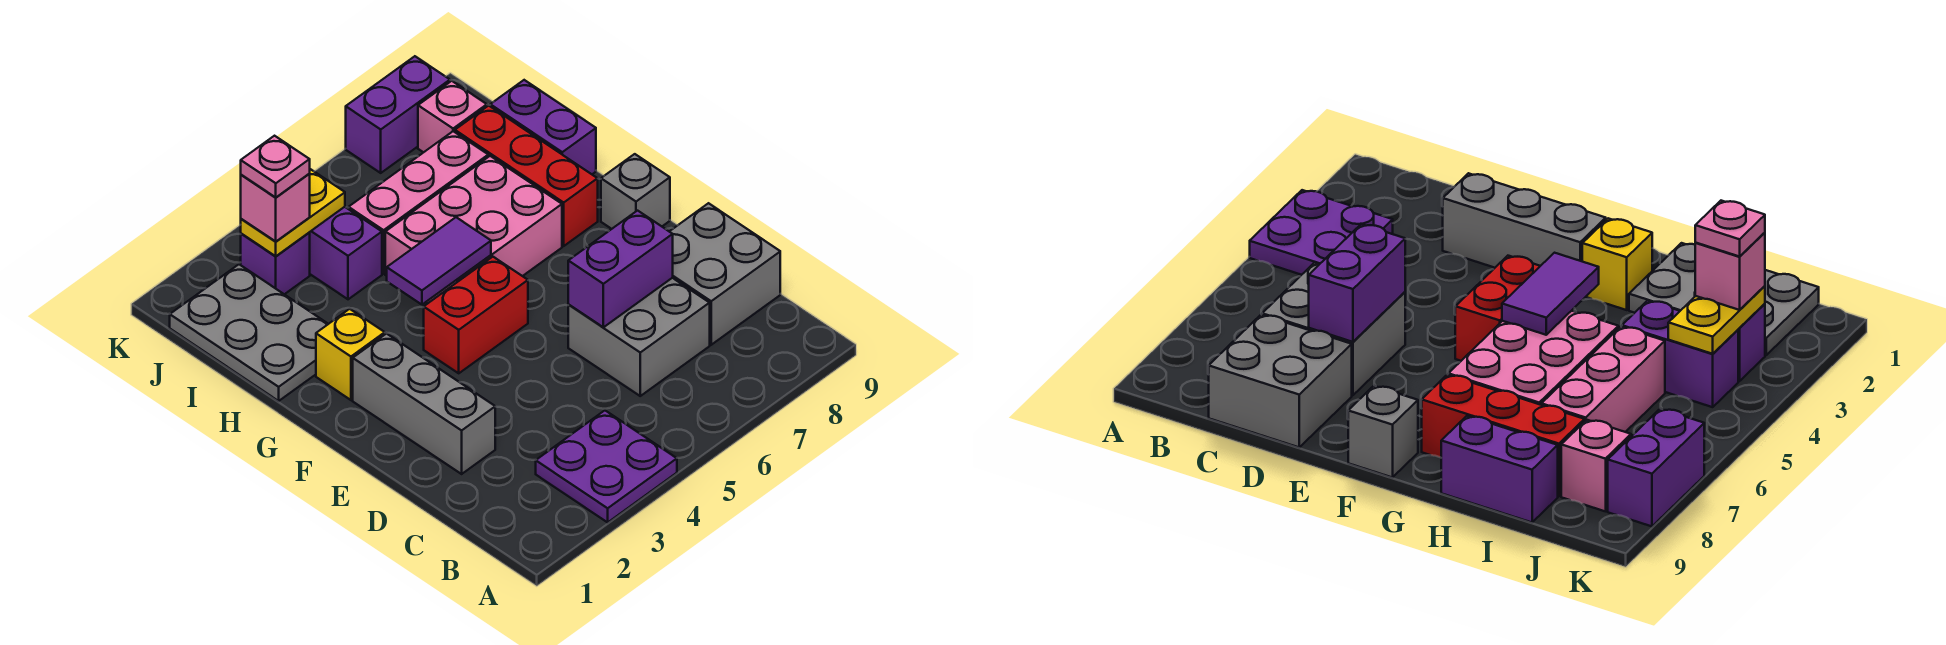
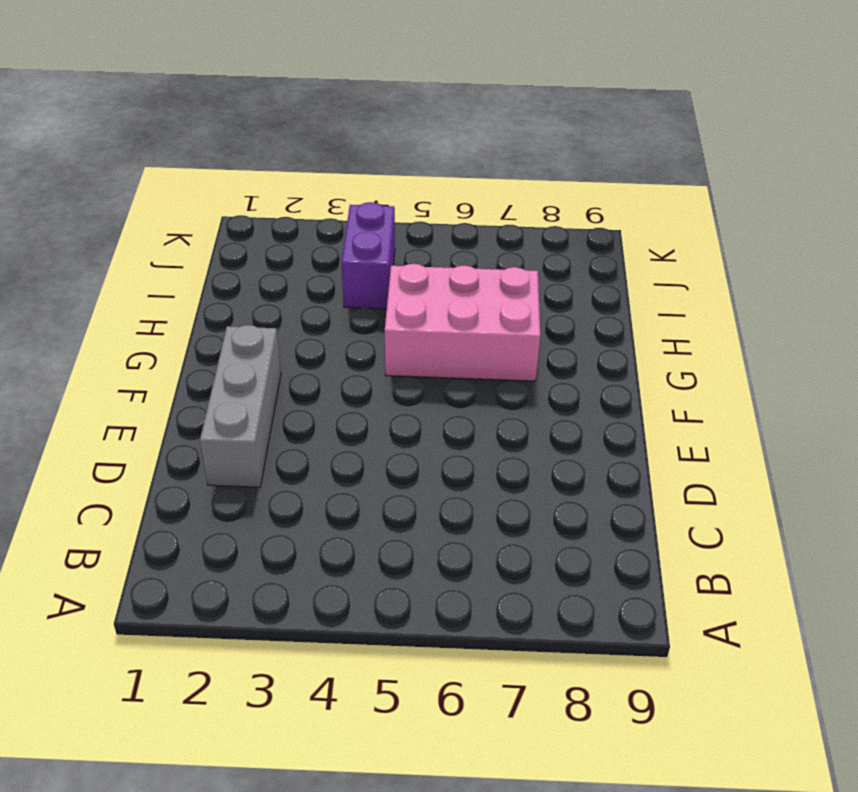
none -> purple plate A3:B4 level 1
none -> grey brick C6:D7 level 1
none -> grey brick C8:D9 level 1

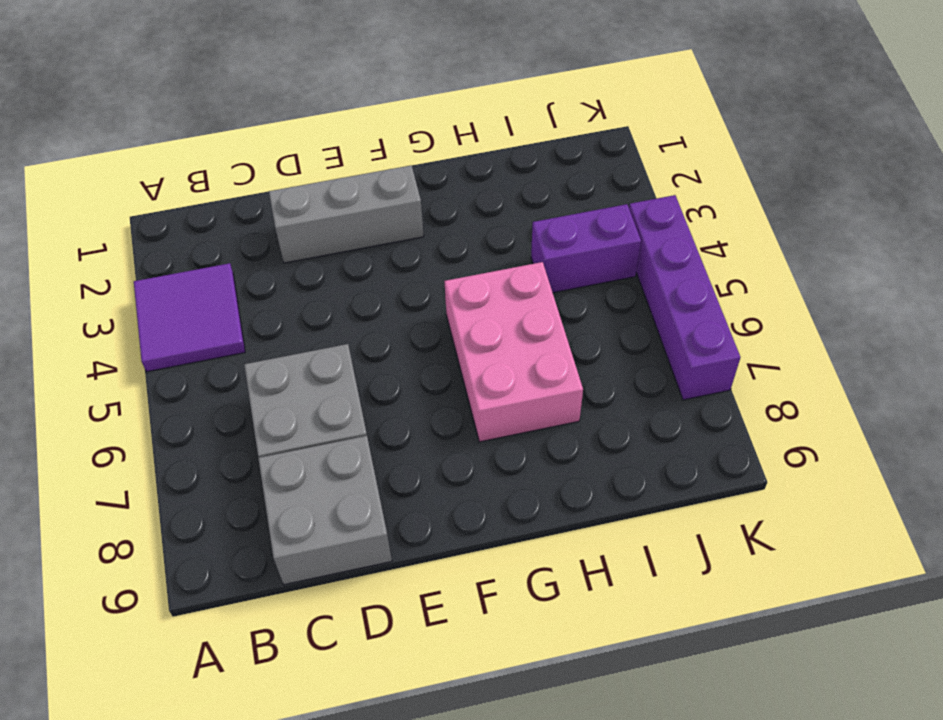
purple tile A3:B4 level 1 -> purple plate A3:B4 level 1
purple brick K4:K7 level 1 -> purple brick K7:K8 level 1
none -> red brick F4:F5 level 1
none -> grey brick F9 level 1
none -> yellow brick G2 level 1

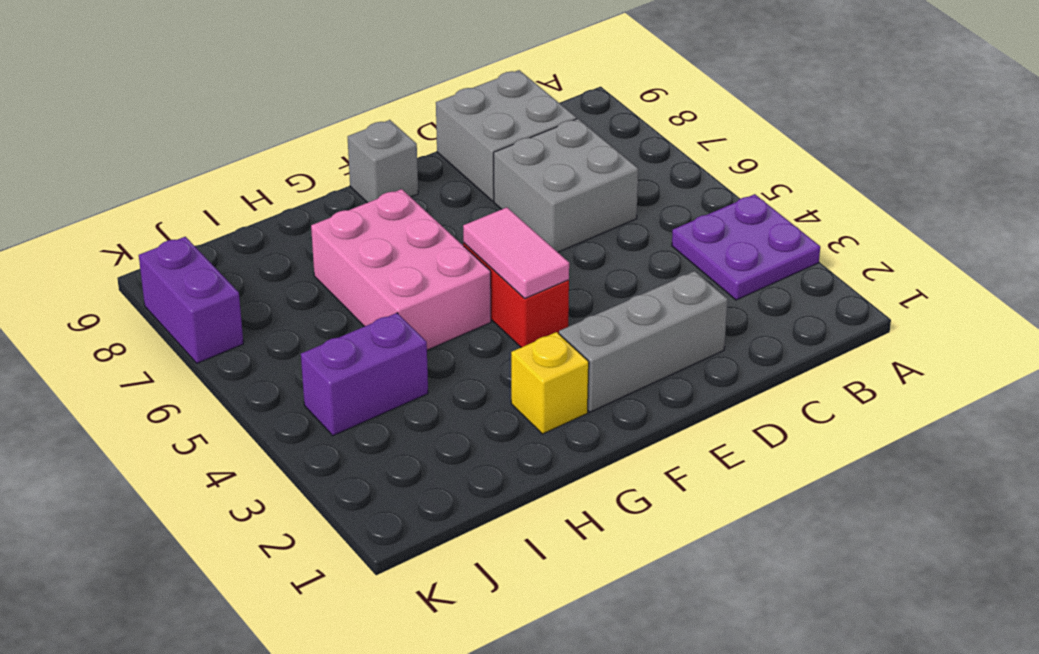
pink tile F4:F5 level 2 -> none
none -> red brick G8:I8 level 1
none -> grey plate H1:J2 level 1
none -> purple brick H9:I9 level 1

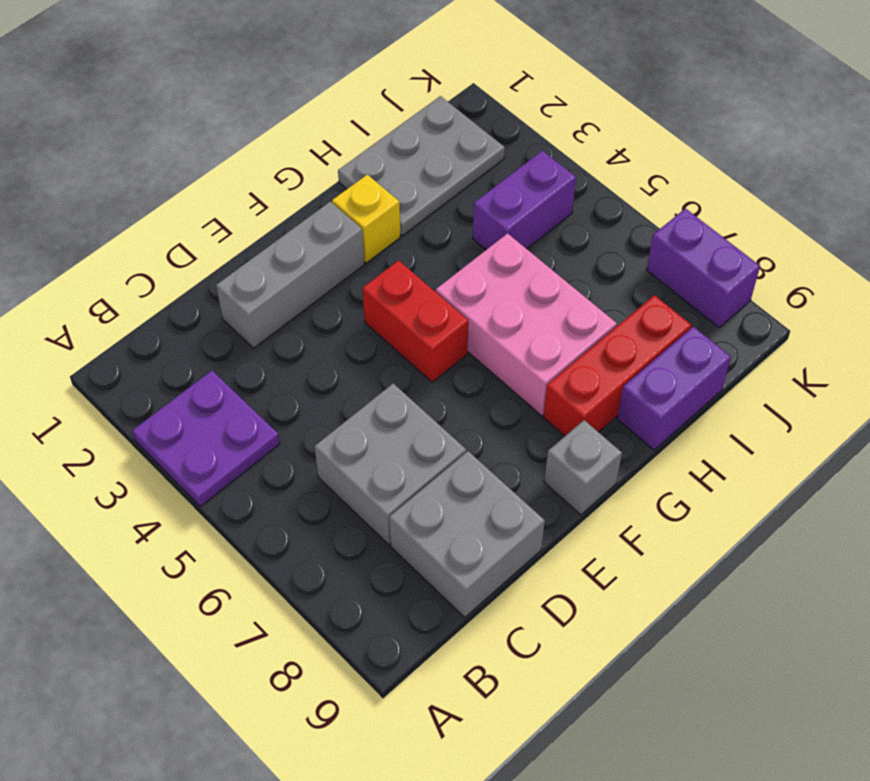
none -> pink brick I5:I7 level 1
none -> purple brick J3 level 1
none -> pink brick J8 level 1

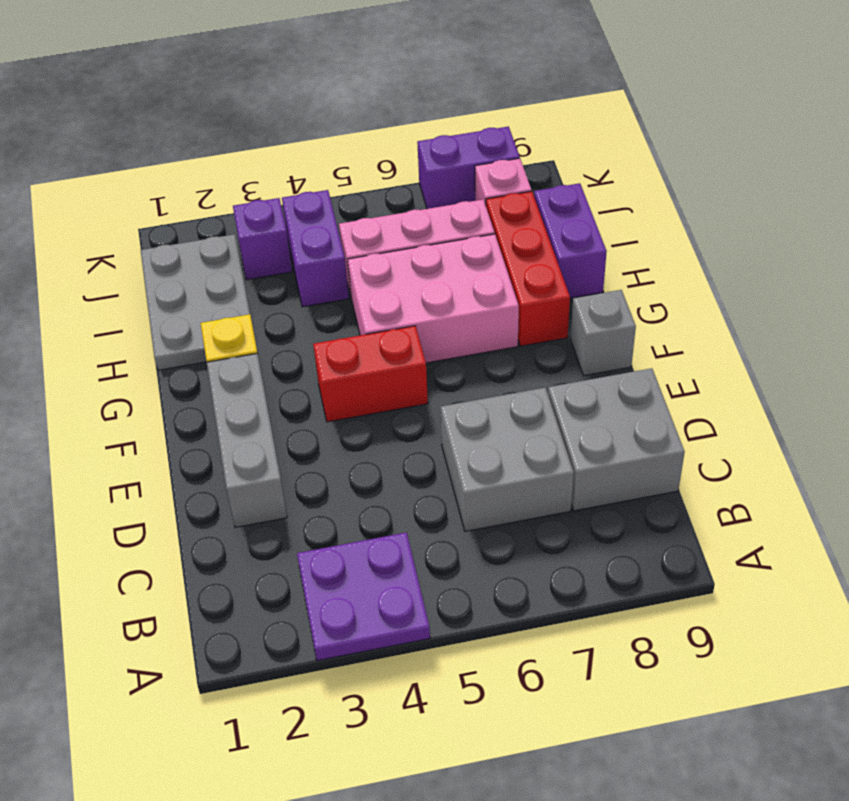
none -> purple brick D6:D7 level 2
none -> purple tile G4:G5 level 2
none -> yellow plate J3:J4 level 2

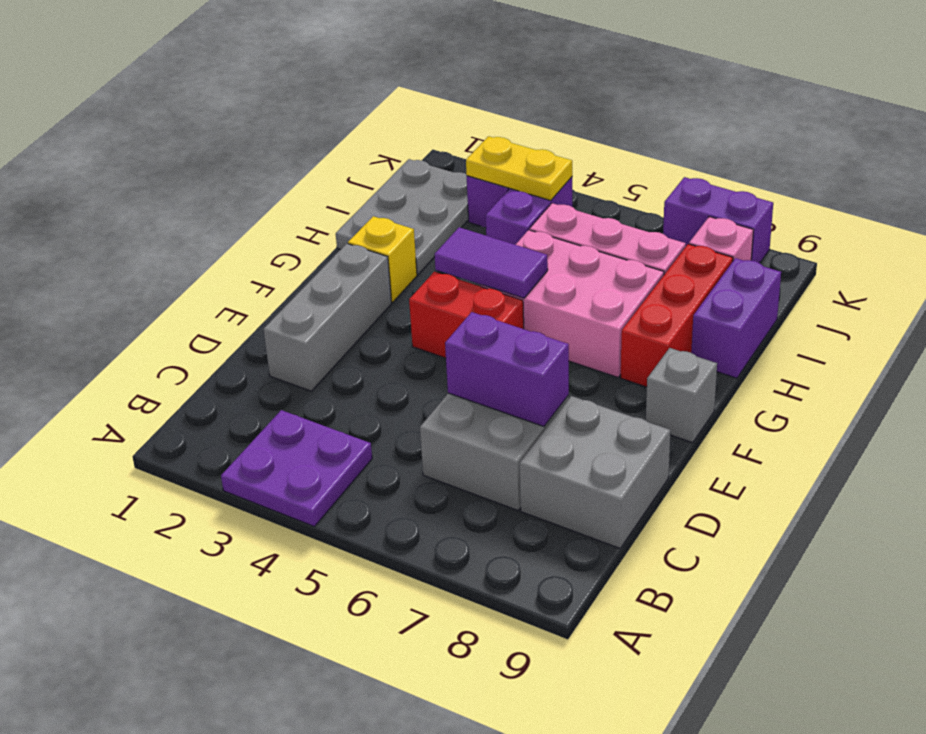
none -> pink brick J3 level 3
none -> pink plate J3 level 4

